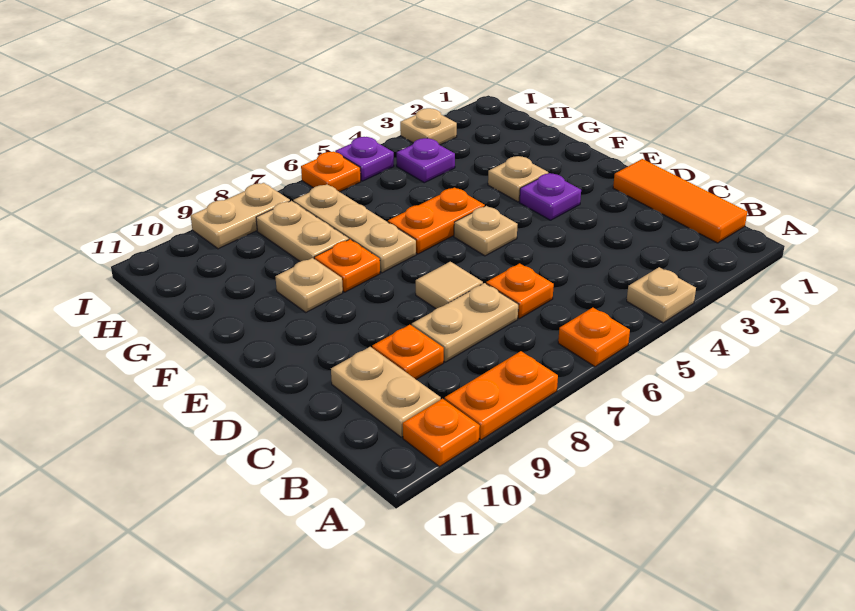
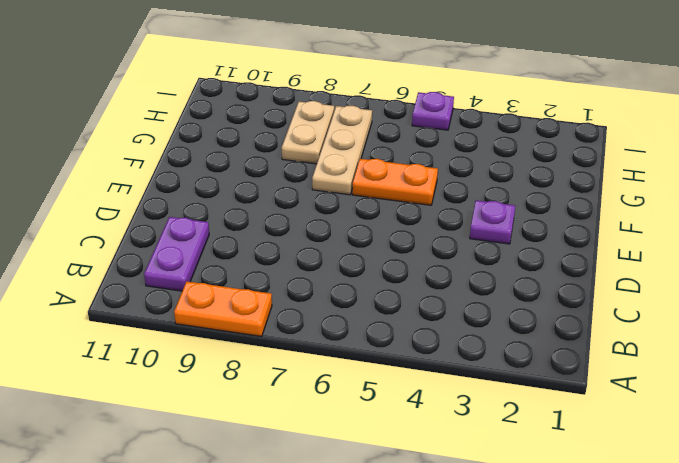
purple plate B10:C10 level 1 -> tan plate B10:C10 level 1
none -> tan plate A4 level 1
none -> orange plate A6 level 1
none -> orange plate A10 level 1

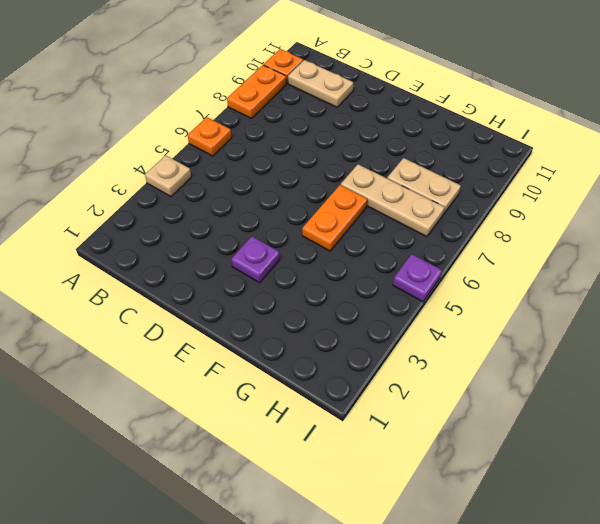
none -> orange tile B1:D1 level 1
none -> orange plate C6 level 1
none -> tan plate C7:C8 level 1

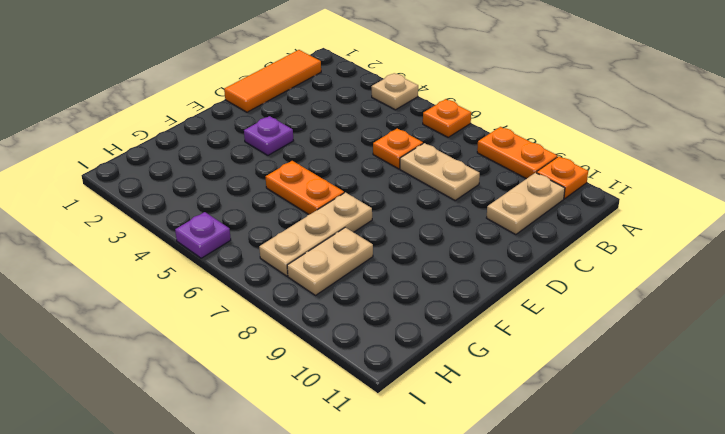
none -> orange plate C9 level 1
none -> tan tile D7 level 1
none -> tan plate E5 level 1

